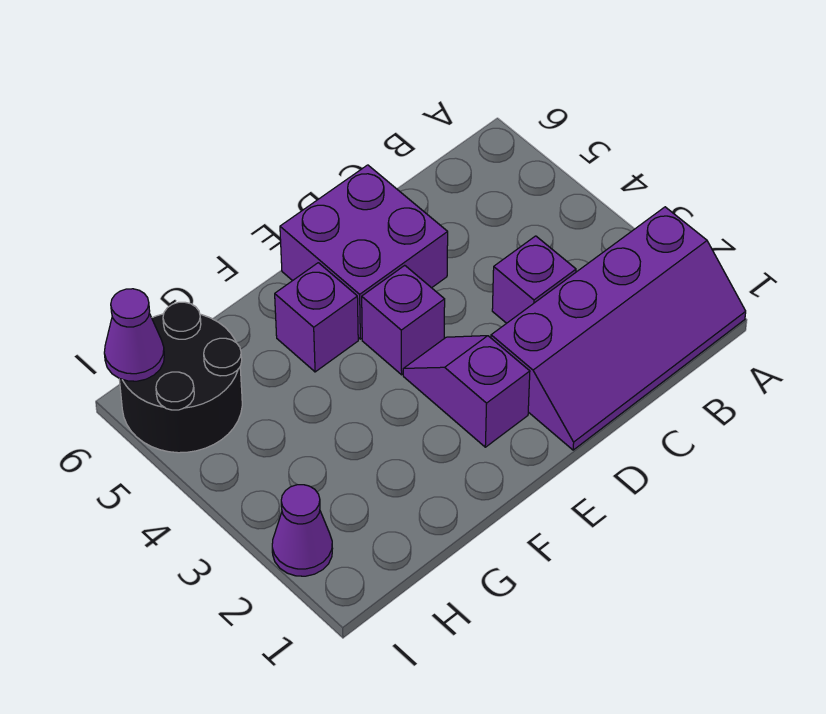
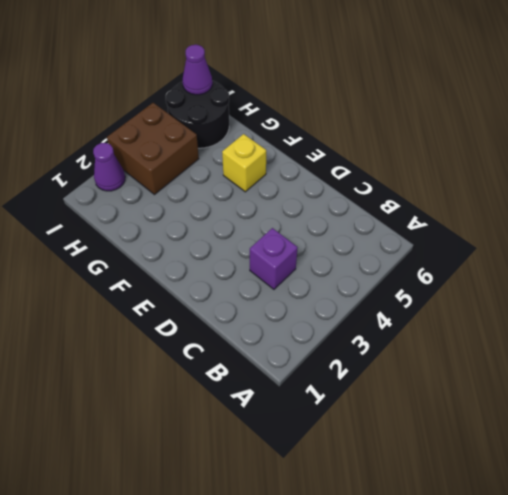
yellow brick F5 level 1 -> purple brick F5 level 1
brown brick H3:I4 level 1 -> none
none -> purple slope A1:D2 level 1 top 2
none -> purple brick D5:E6 level 1

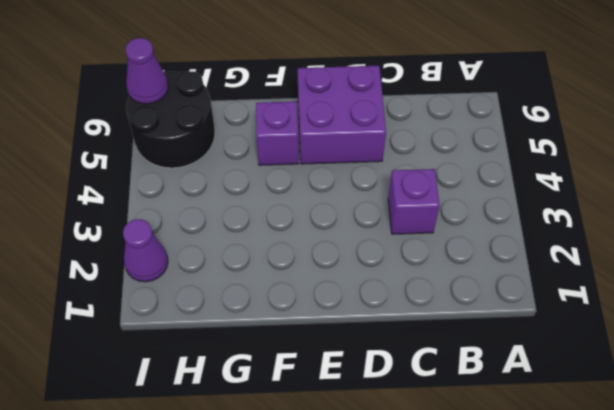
none -> purple slope A1:D2 level 1 top 2
none -> purple slope E2:E3 level 1 top 2

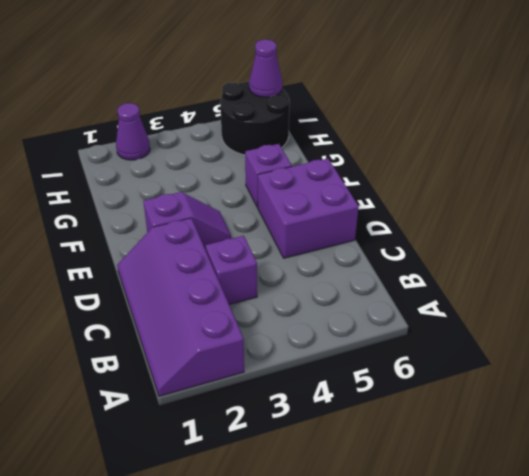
none -> purple brick E4 level 1

